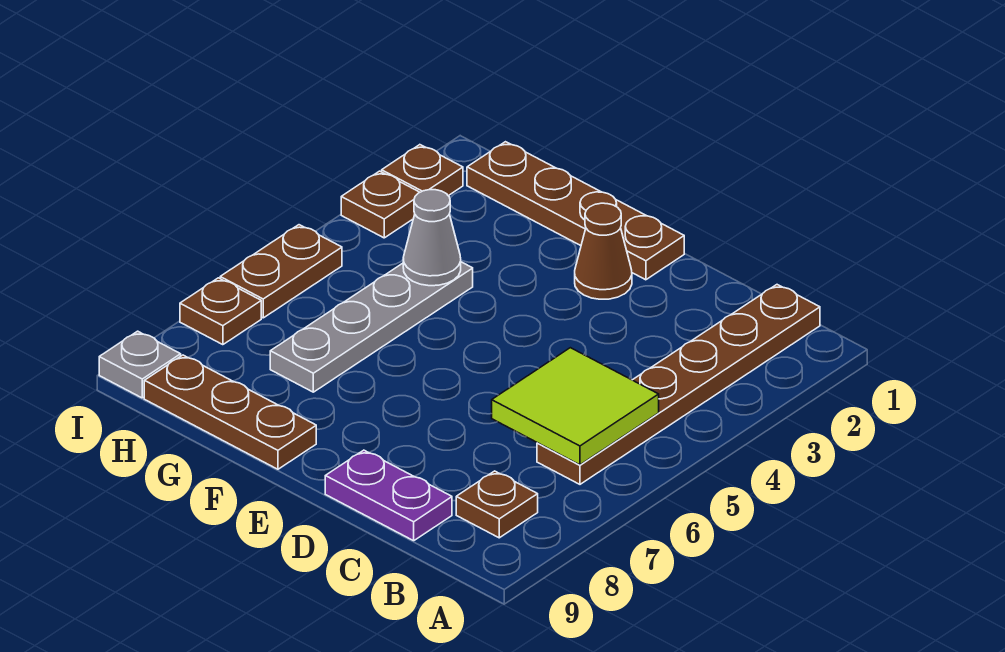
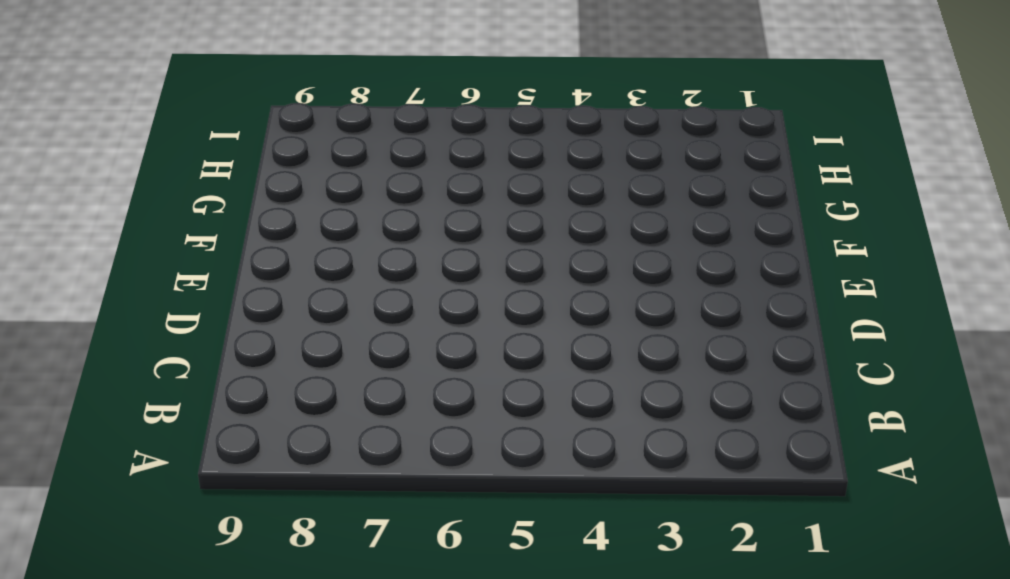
none -> brown plate B1:B6 level 1
none -> brown plate B8 level 1
none -> purple plate C9:D9 level 1

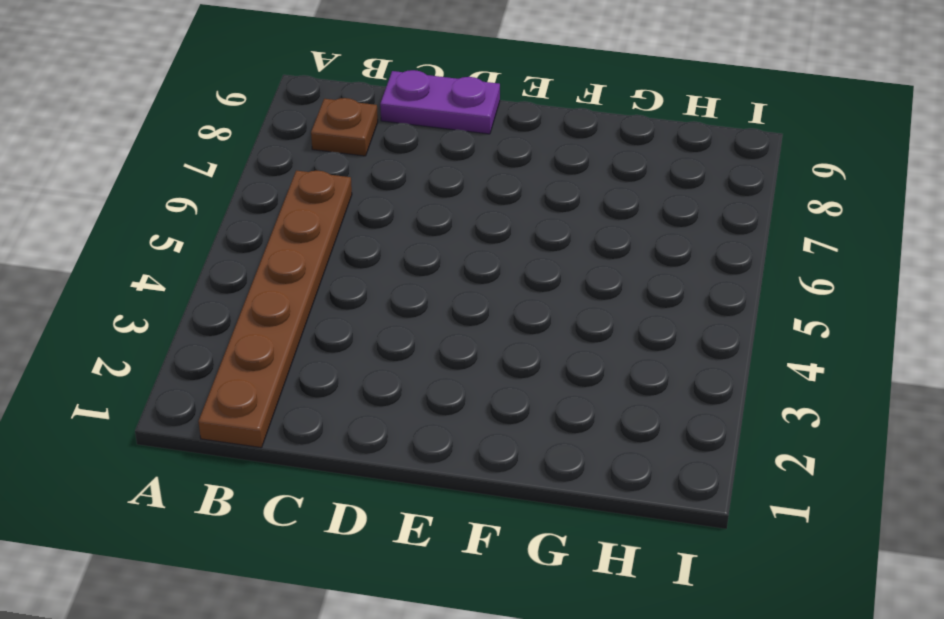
none -> brown plate E1:H1 level 1
none -> brown cone E2 level 1
none -> brown plate F9:H9 level 1

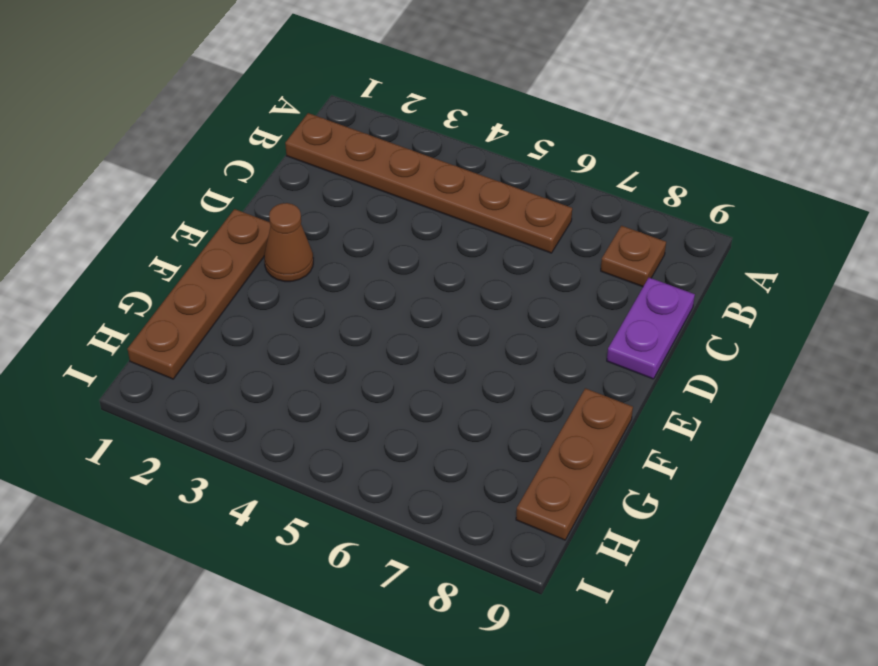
none -> grey plate G4:G7 level 1
none -> brown plate I2 level 1
none -> brown plate I3 level 1

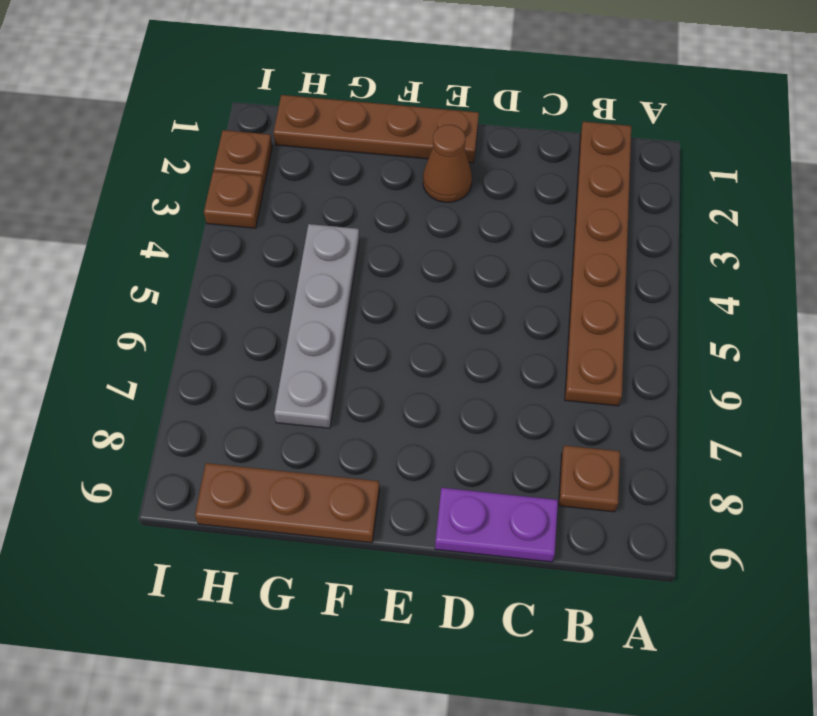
none -> brown plate I5:I6 level 1
none -> brown plate I7 level 1
none -> grey plate I9 level 1

